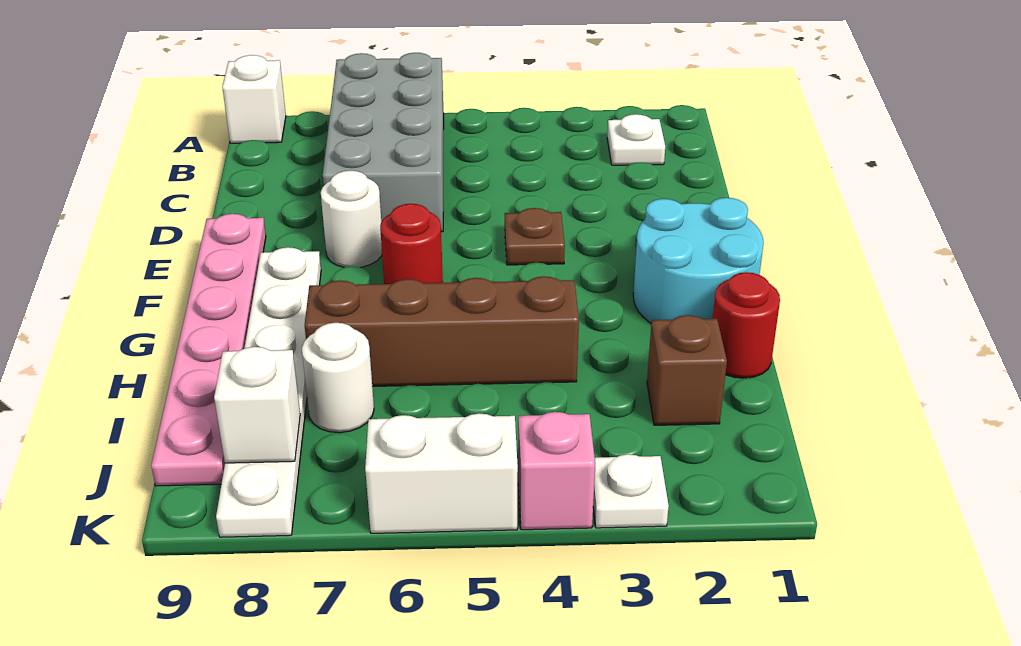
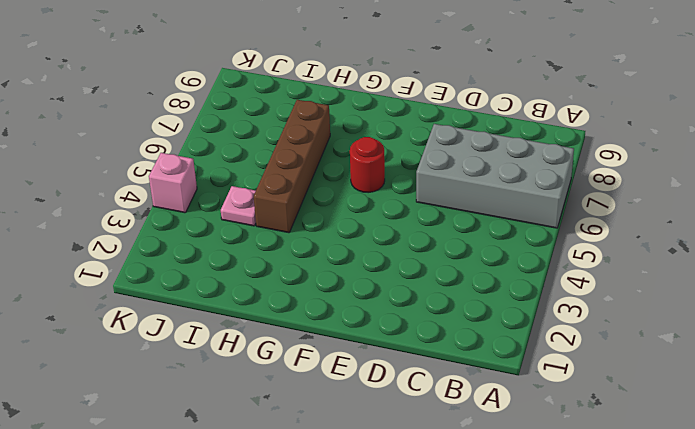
pink plate I4 level 1 -> none
none -> white brick A9 level 1
none -> white plate B2 level 1
none -> brown plate E4 level 1

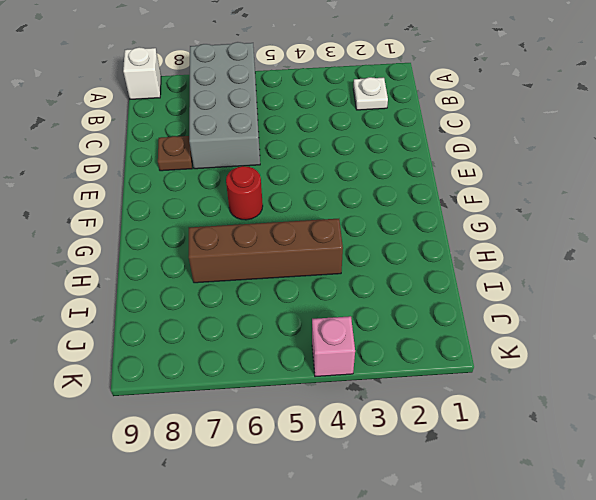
brown plate D8 level 1 -> brown plate E4 level 1
none -> white round brick E7 level 1
none -> pink plate E9:J9 level 1
none -> cyan round brick F1:G2 level 1

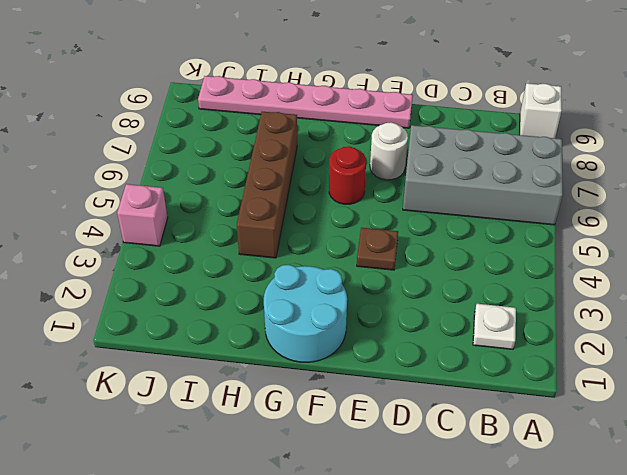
none -> white plate F8:K8 level 1
none -> red round brick H1 level 1
none -> brown brick I2 level 1

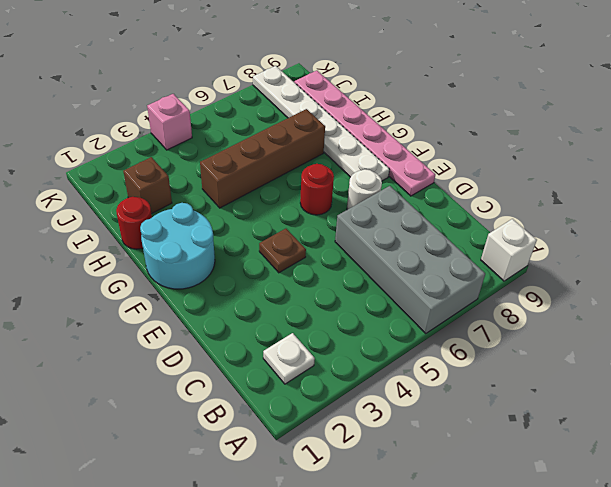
none -> white round brick I7 level 1
none -> white plate K3 level 1
none -> white brick K5:K6 level 1

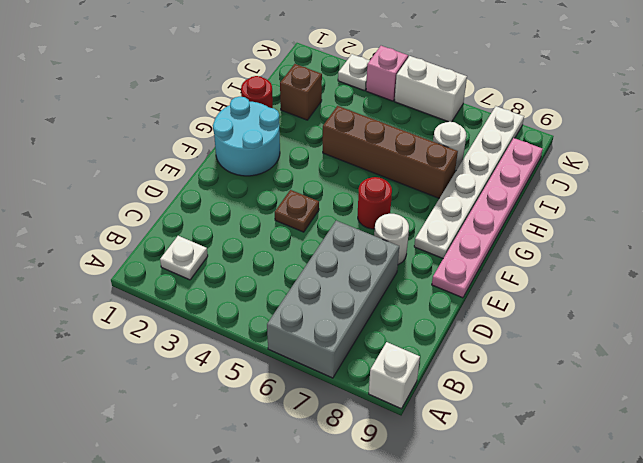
none -> white brick J8 level 2

